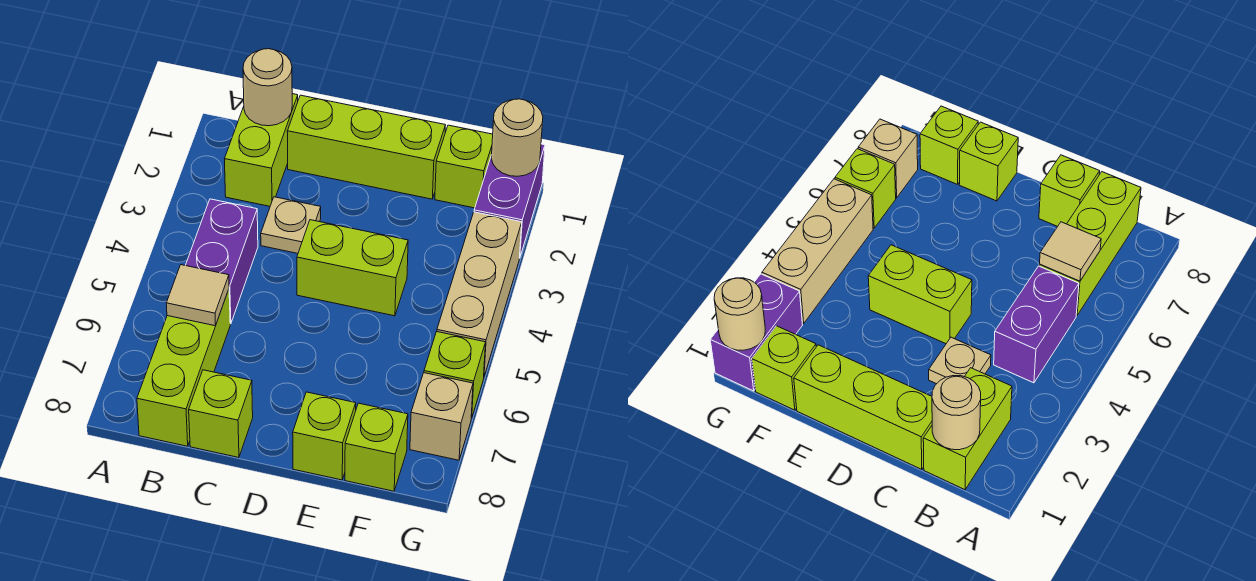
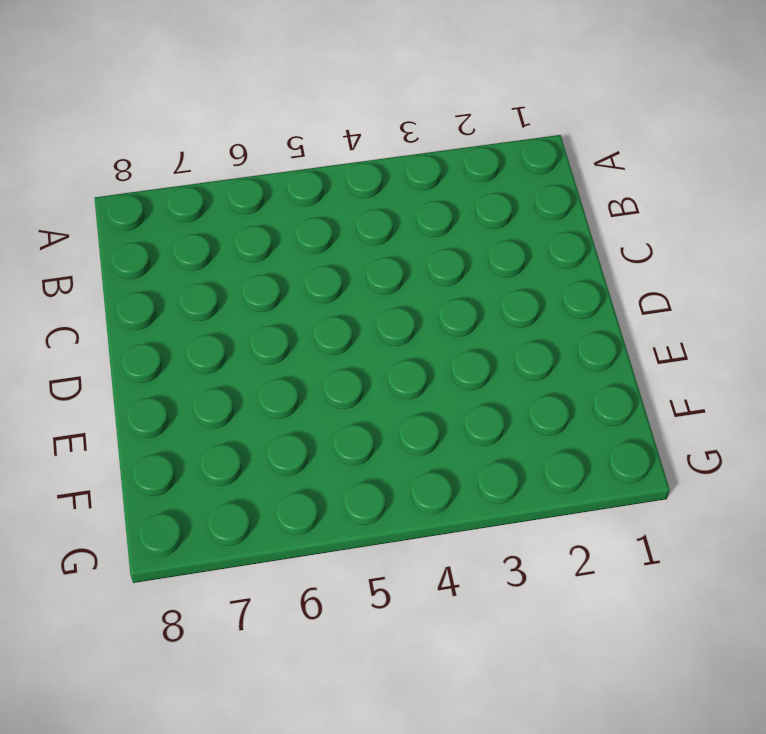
none -> lime brick B1:B2 level 1
none -> purple brick B4:B5 level 1
none -> lime brick B6:B8 level 1

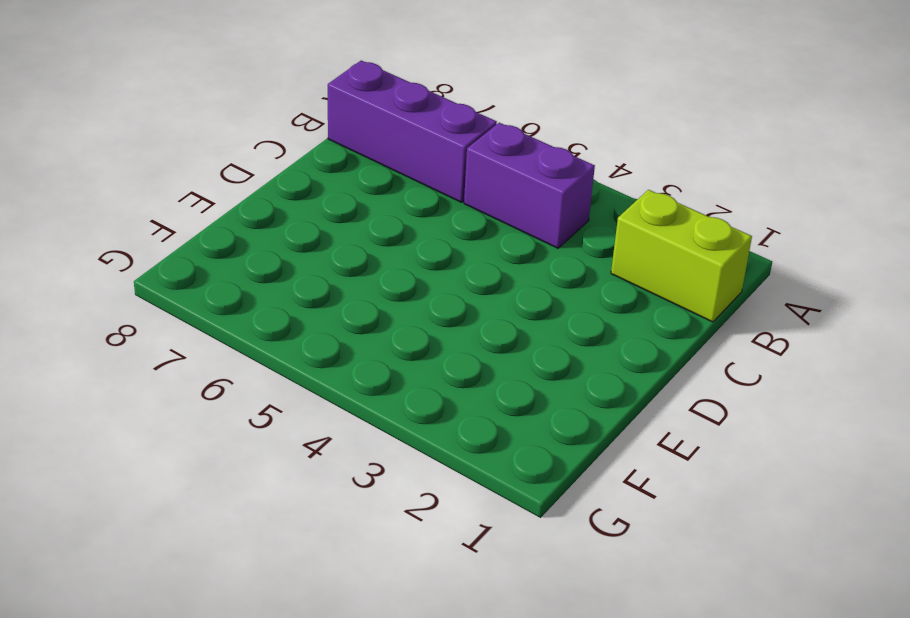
purple brick B6:B8 level 1 -> lime brick B6:B8 level 1
none -> lime brick C1:E1 level 1
none -> tan plate C3 level 1
none -> lime brick C8 level 1

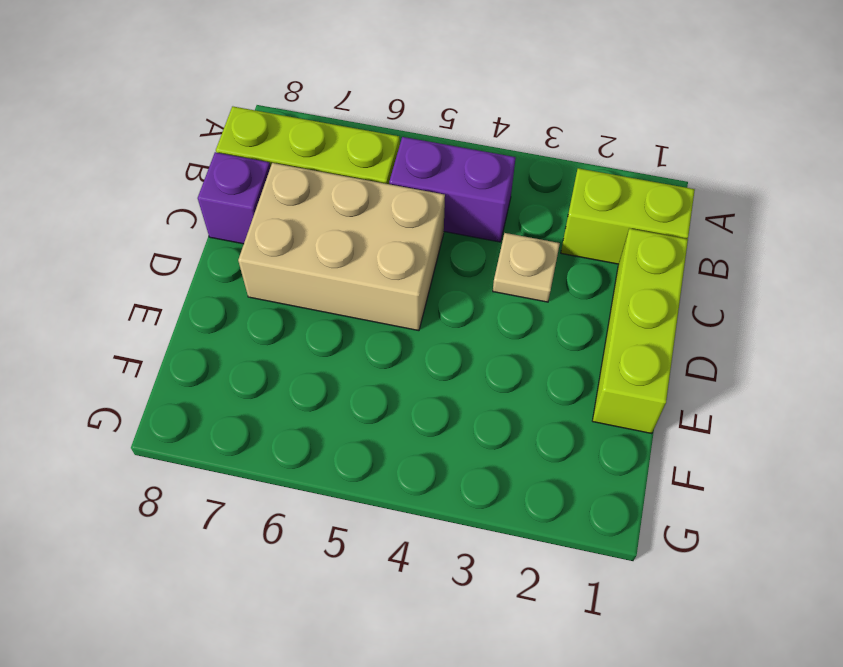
tan brick C5:D7 level 1 -> none
purple brick C8 level 1 -> lime brick C8 level 1
none -> lime brick D4:E4 level 1
none -> lime brick E8 level 1
none -> lime brick F1 level 1

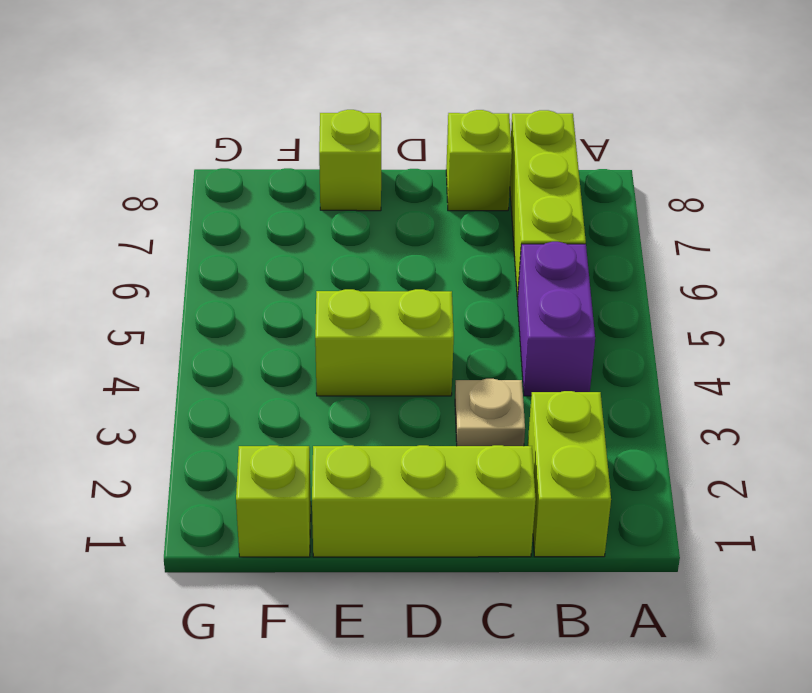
none -> lime brick F8 level 1
none -> purple brick G1:G2 level 1
none -> tan brick G3:G5 level 1

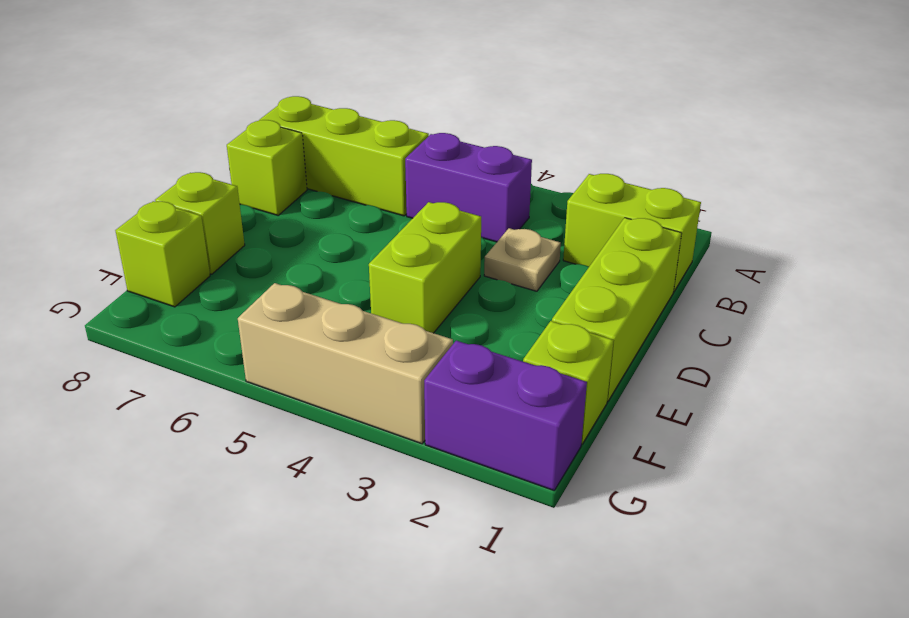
none -> lime brick G6 level 1
none -> tan brick G7 level 1
none -> tan round brick B1 level 2

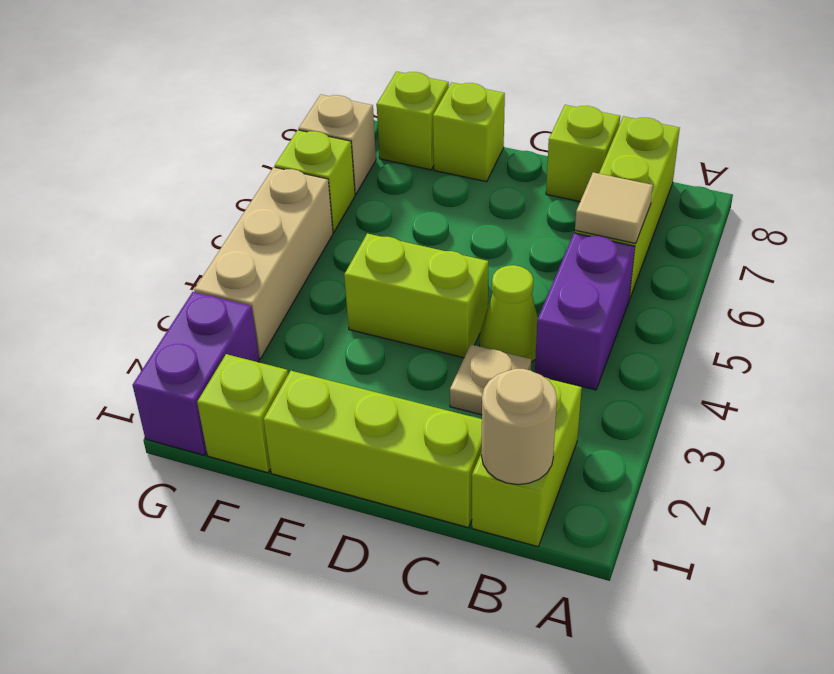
lime cone C4 level 1 -> none
none -> tan round brick G1 level 2

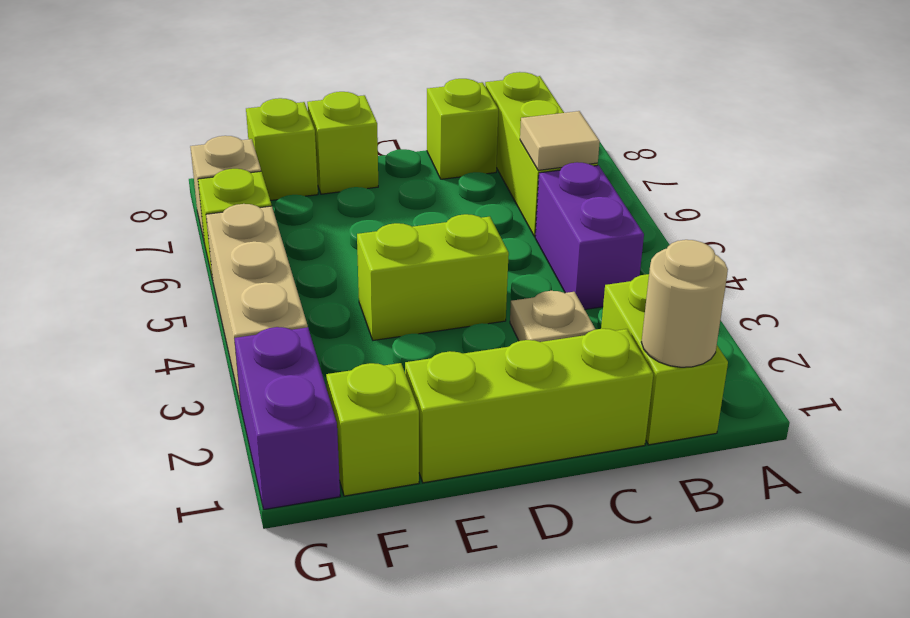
none -> tan round brick G1 level 2

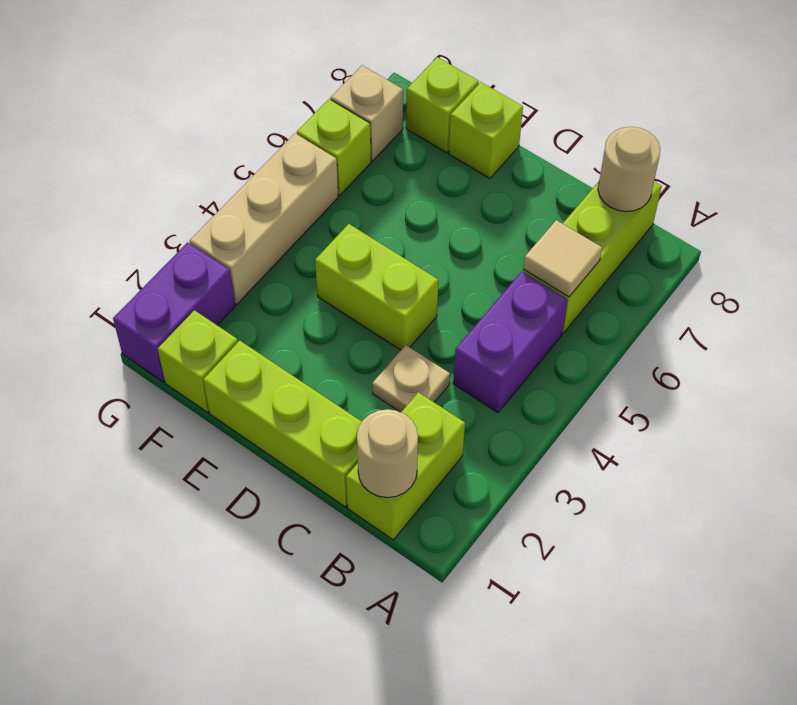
tan round brick B8 level 2 -> tan round brick G1 level 2
none -> lime brick C8 level 1

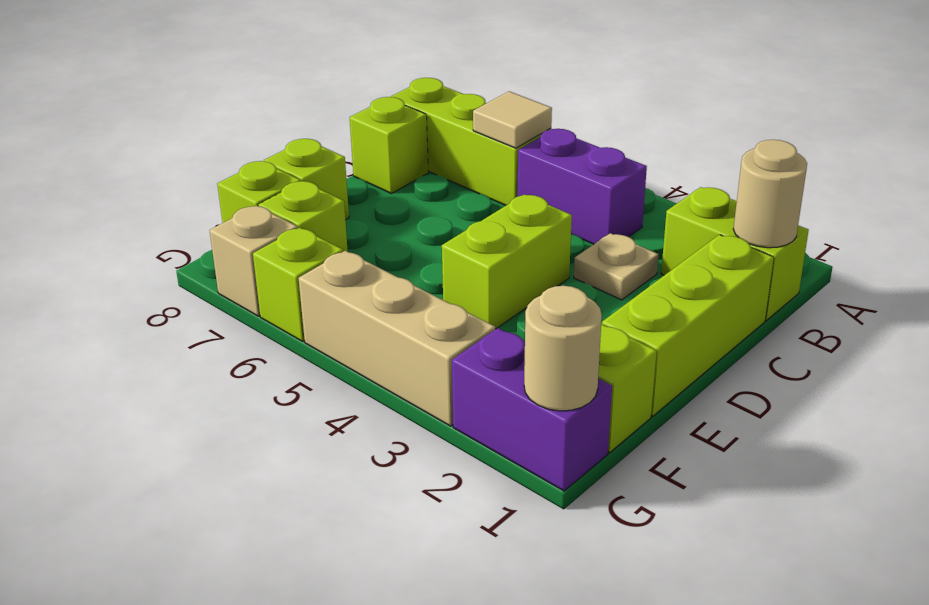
lime brick F7 level 1 -> none

